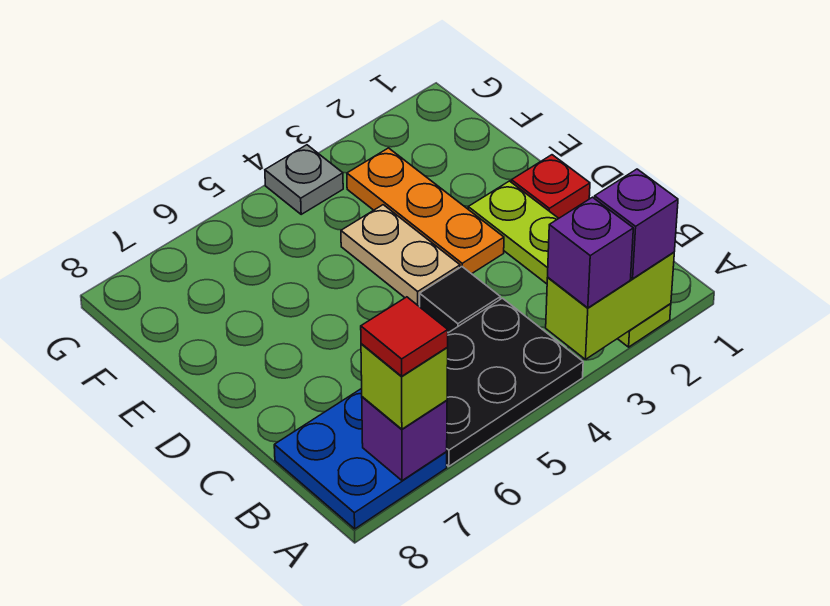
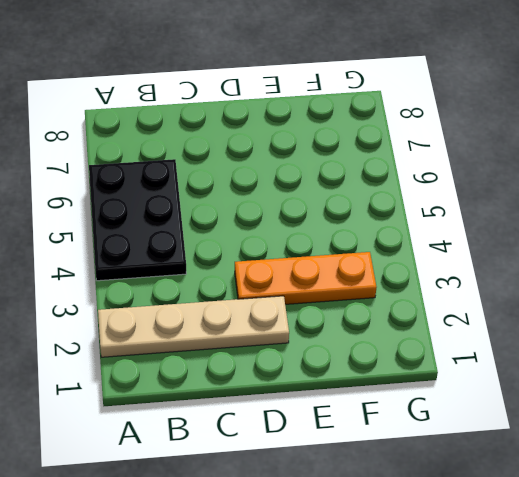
tan plate A2:D2 level 1 -> lime plate A2:D2 level 1
none -> blue plate A7:B8 level 1
none -> black tile C4 level 1
none -> red plate D1 level 1

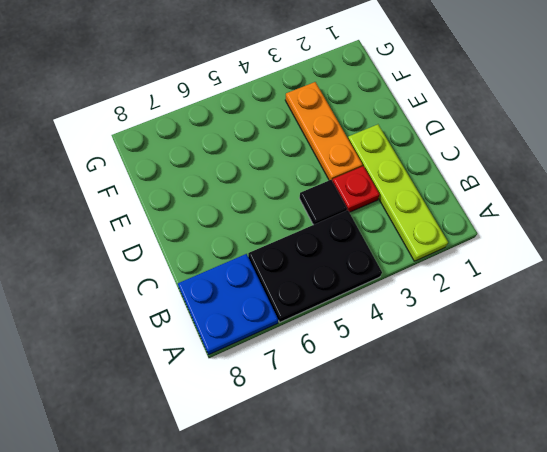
red plate C3 level 1 -> red plate D1 level 1
none -> tan plate D4:E4 level 1
none -> grey plate G4 level 1
none -> lime brick A2:A3 level 2

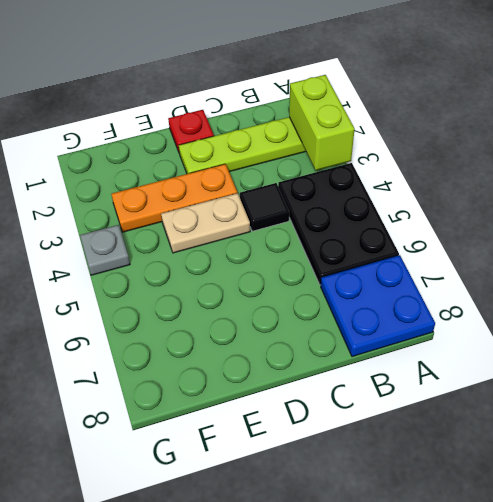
none -> purple brick A7 level 2
none -> purple brick A2 level 3
none -> purple brick A3 level 3

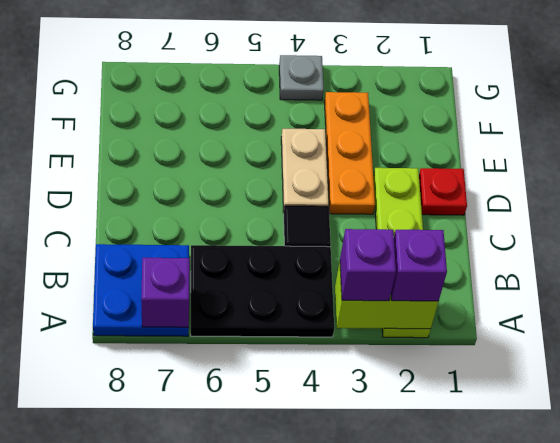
none -> lime brick A7 level 3
none -> red tile A7 level 4

